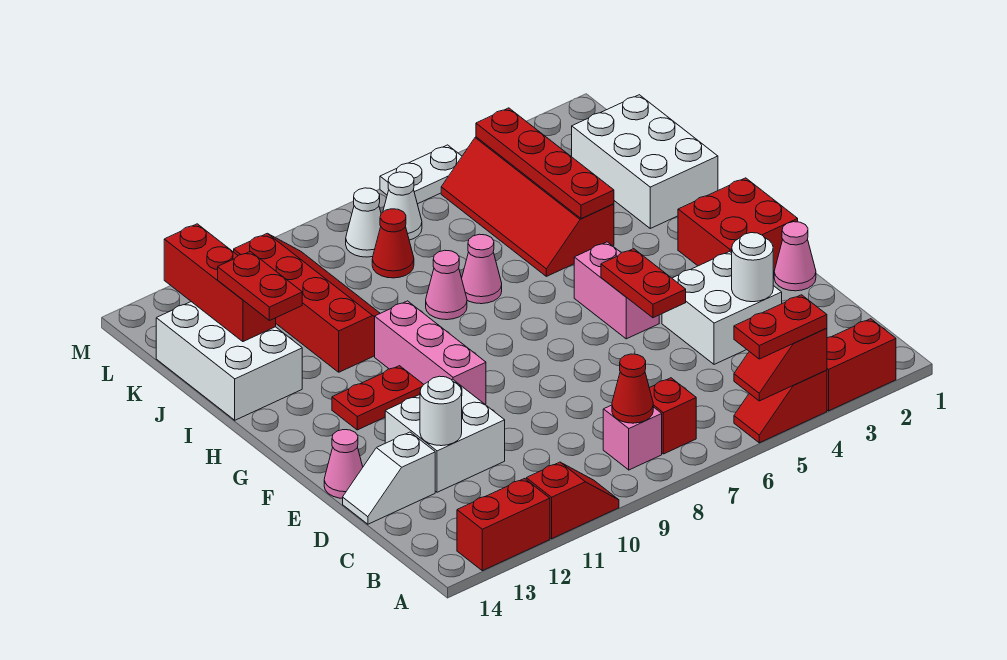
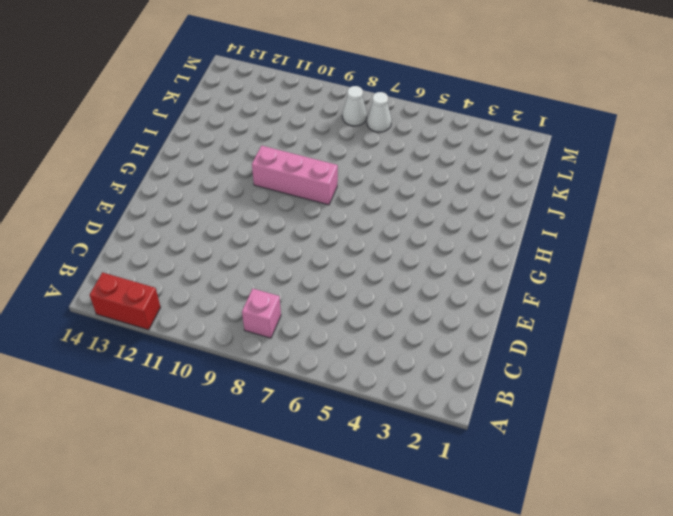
pink brick H8:H10 level 1 -> pink brick F10:H10 level 1
none -> red brick A2:A3 level 1
none -> red slope A4:A5 level 1 top 4
none -> red slope A10:A11 level 1 top 11
none -> red brick B7 level 1

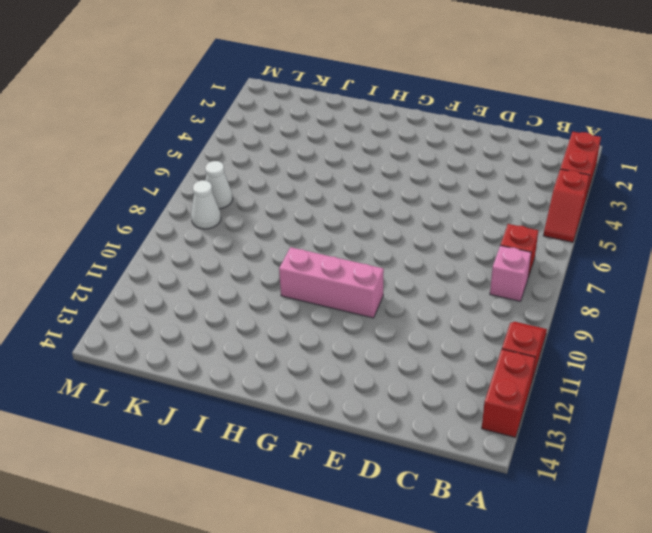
none -> white brick D3:E4 level 1
none -> white brick D11:E12 level 1
none -> white slope D13:D14 level 1 top 13
none -> pink cone E1 level 1

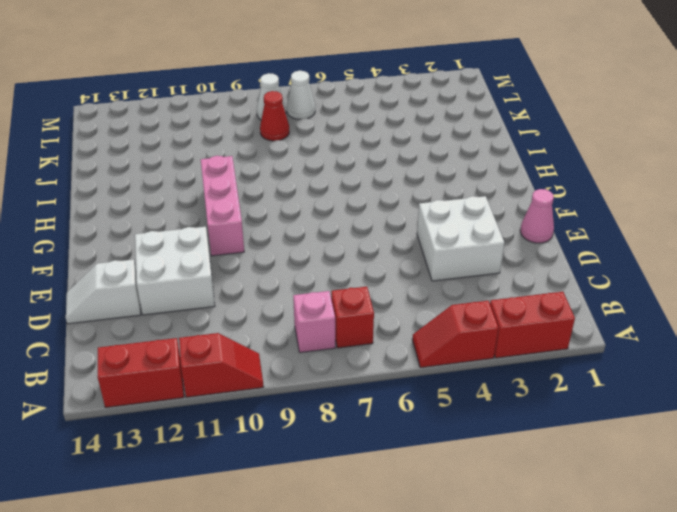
none -> pink cone E14 level 1
none -> red brick F1:G2 level 1
none -> pink brick F5:G5 level 1
none -> red plate G11:G12 level 1

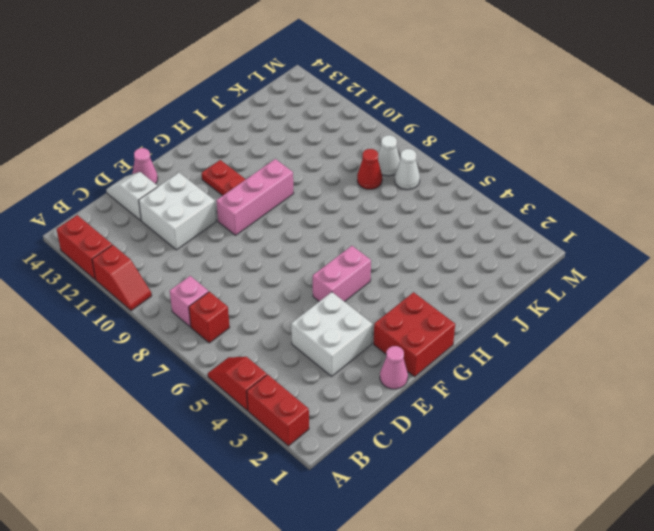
none -> white brick I1:K2 level 1
none -> red slope I4:L5 level 1 top 4
none -> pink cone I7 level 1
none -> pink cone I8 level 1

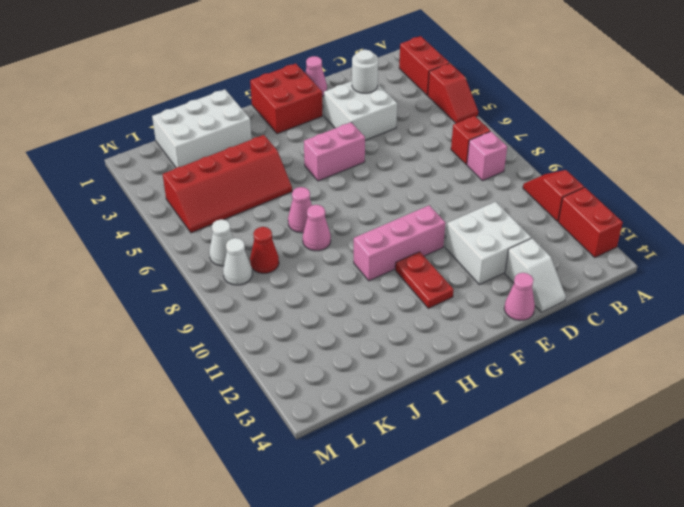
none -> red slope I10:L11 level 1 top 11
none -> white brick I13:K14 level 1
none -> white plate M5:M6 level 1
none -> red slope A4:A5 level 2 top 4

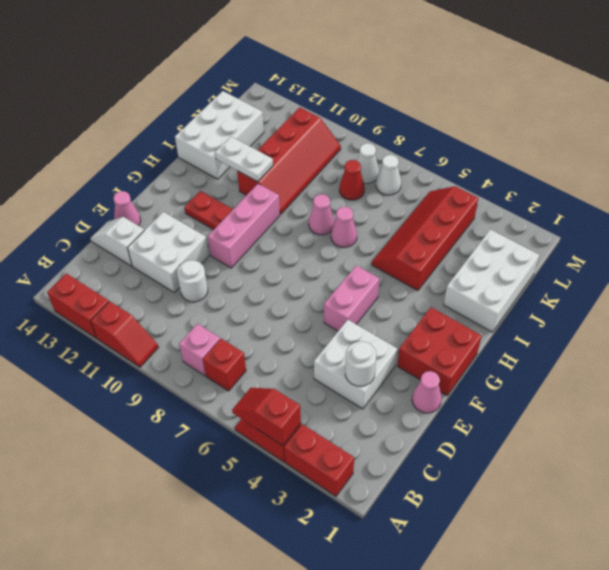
white round brick D10 level 1 -> white round brick D12 level 2
white plate I11:I12 level 2 -> white plate M5:M6 level 1
none -> red cone B8 level 2
none -> red plate E5:F5 level 2
none -> red plate I4:L4 level 2
none -> red brick J13:L13 level 2

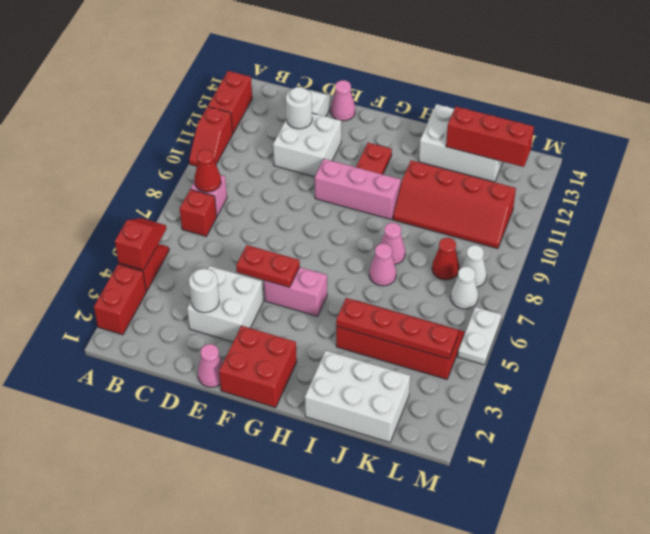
none -> red plate A4:A5 level 3
none -> red plate I13:J13 level 3

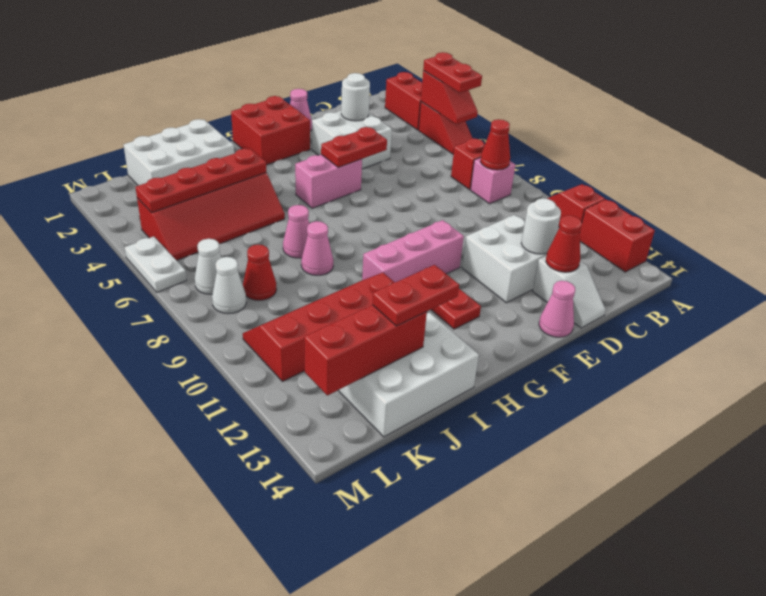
red cone D13 level 2 -> none

